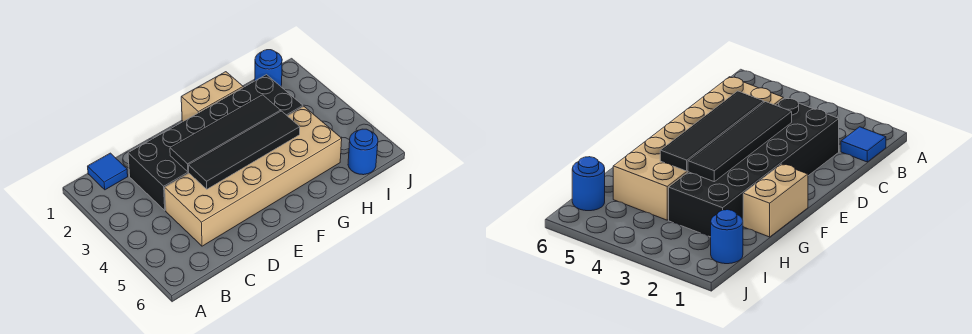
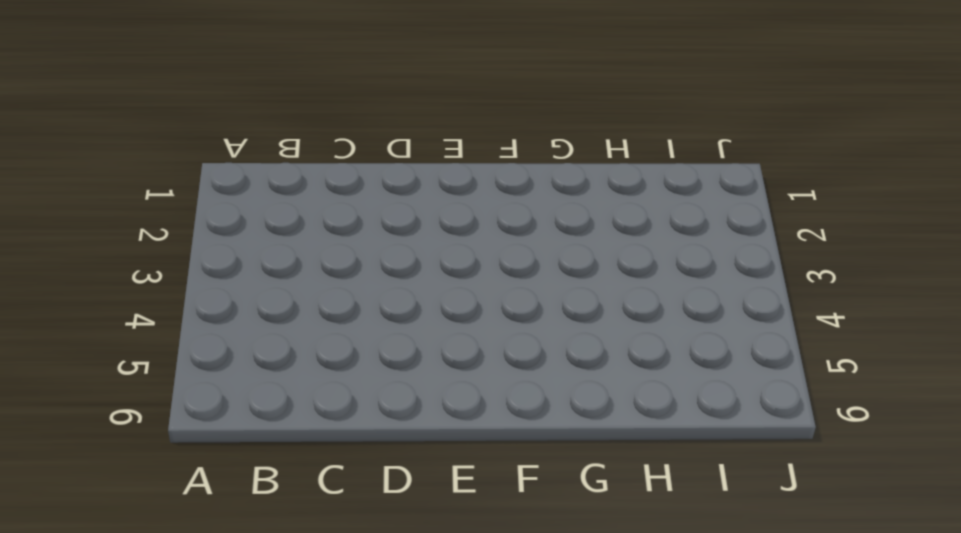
none -> blue tile B1 level 1
none -> black brick C2:H3 level 1

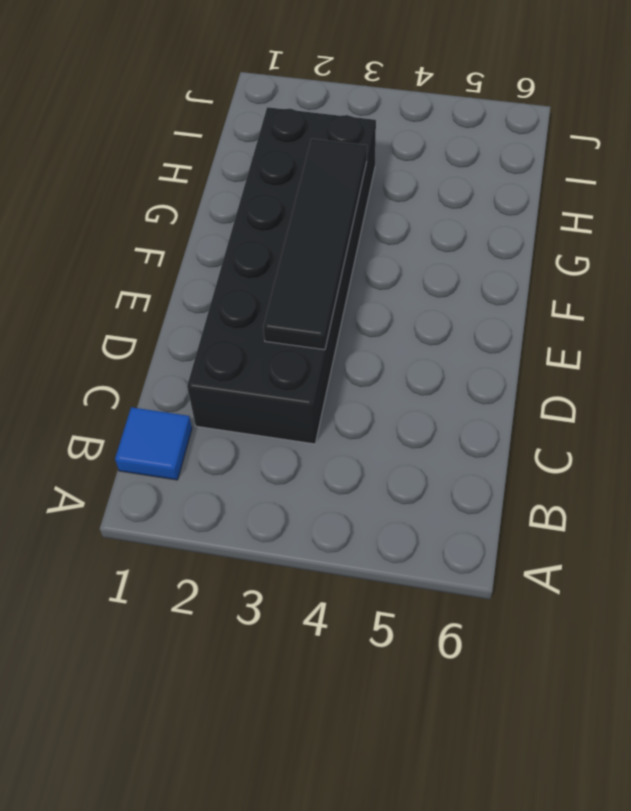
none -> tan brick C4:H5 level 1
none -> tan brick F1:G1 level 1

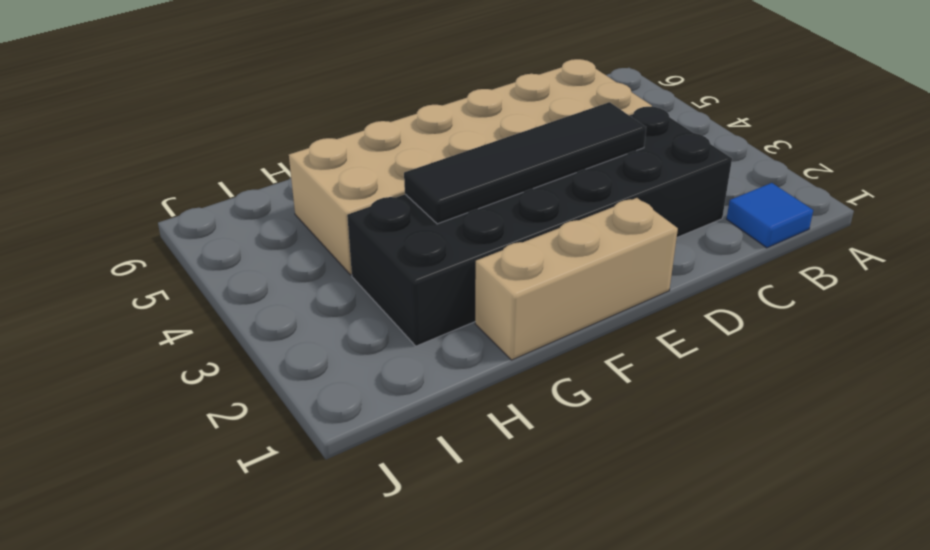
tan brick E1:G1 level 1 -> tan brick F1:G1 level 1
none -> blue round brick I1 level 1
none -> blue round brick I6 level 1

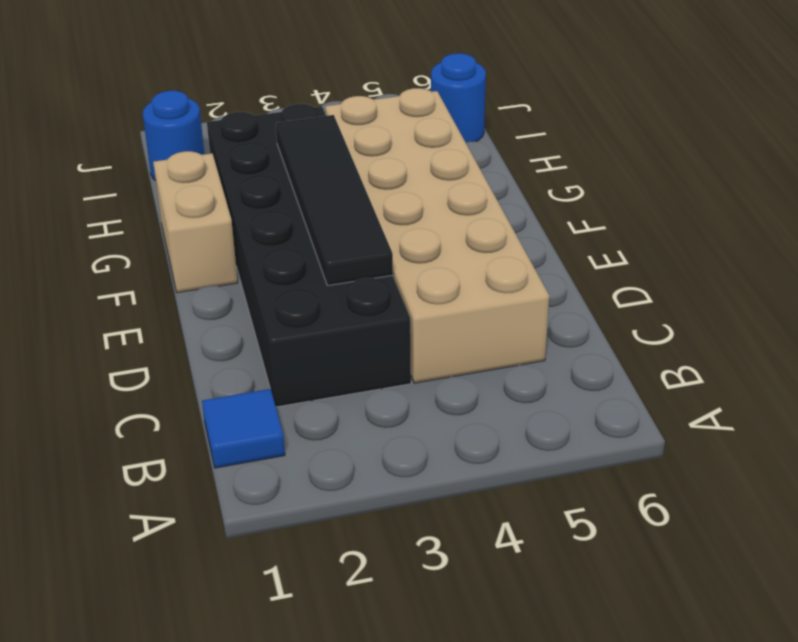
none -> black tile D4:G4 level 2

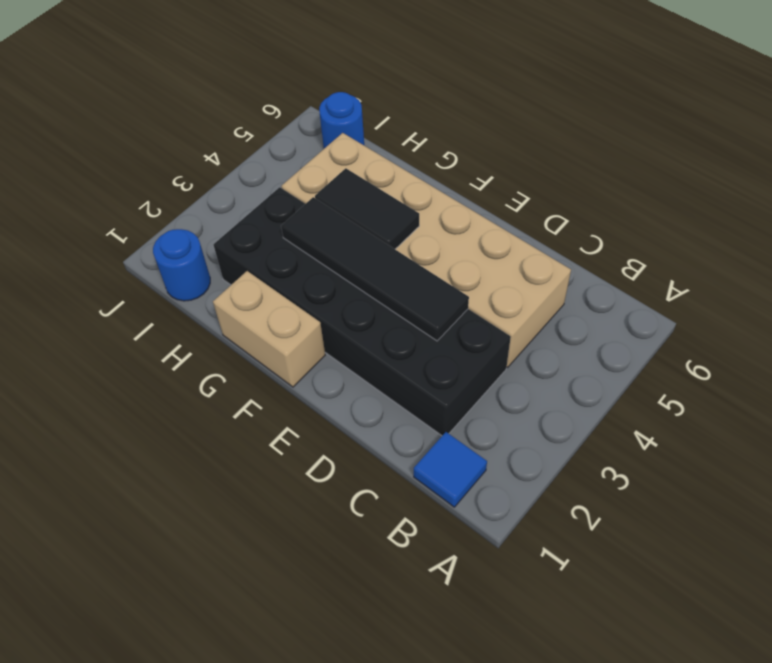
black tile F4:G4 level 2 -> black tile D4:G4 level 2

